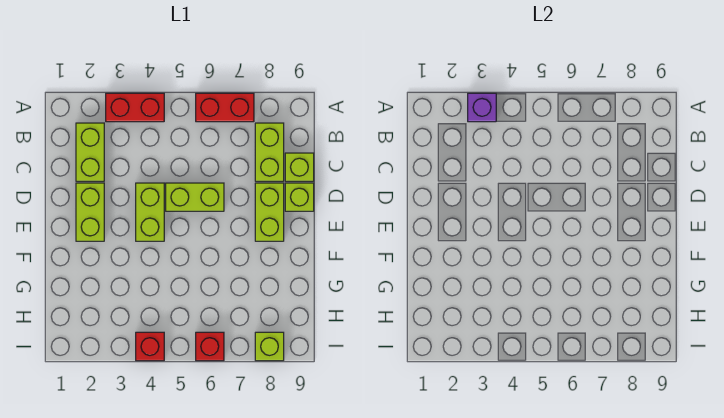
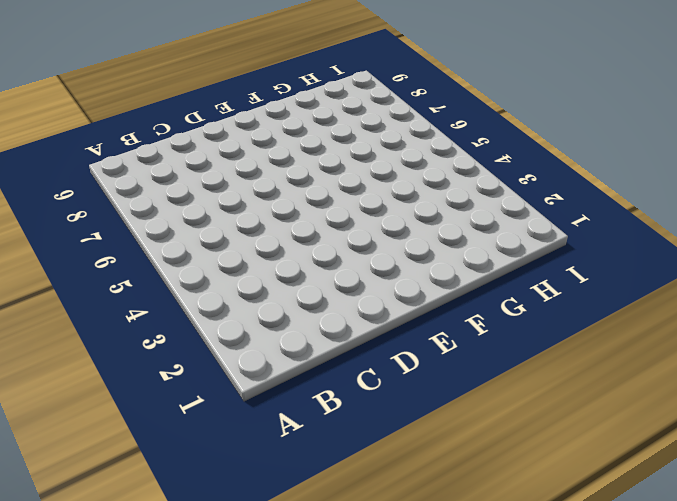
none -> red brick A3:A4 level 1
none -> red brick A6:A7 level 1
none -> lime brick B2:C2 level 1

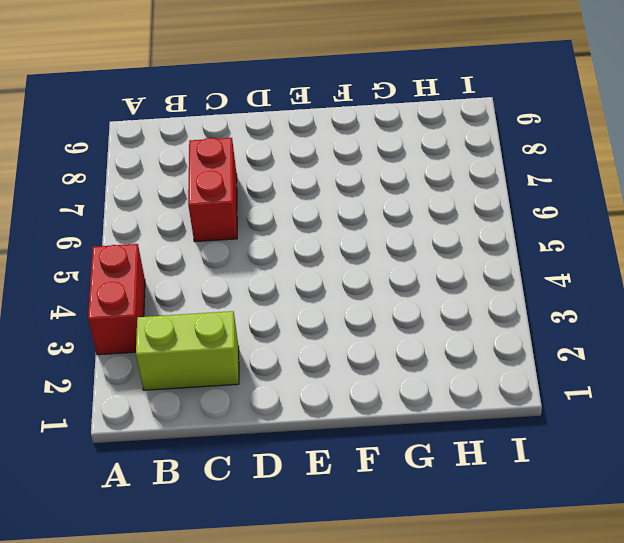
red brick C6:C7 level 1 -> red brick A6:A7 level 1
none -> lime brick B8:C8 level 1
none -> lime brick C9 level 1
none -> lime brick D2:E2 level 1

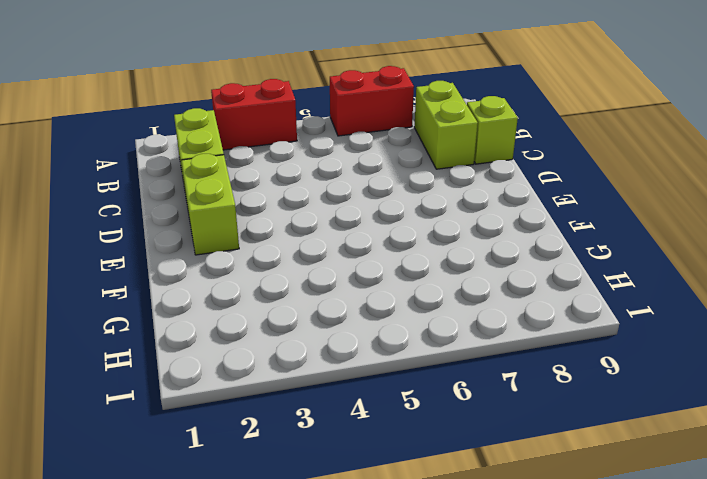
none -> lime brick D4:E4 level 1
none -> lime brick D5:D6 level 1
none -> lime brick D8:E8 level 1

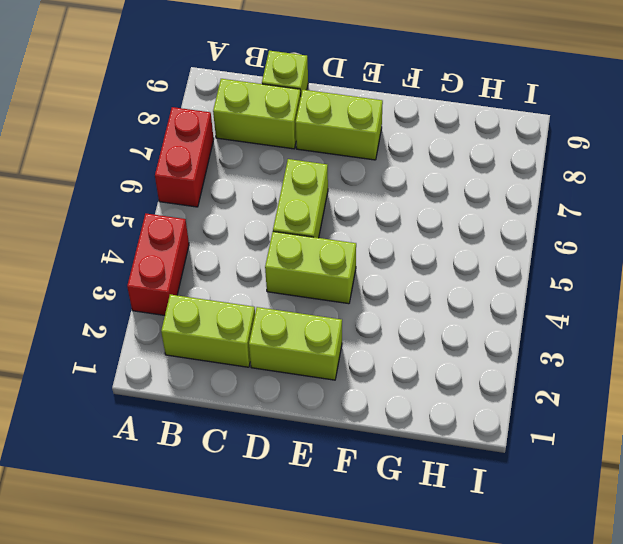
none -> lime brick D9 level 1
none -> red brick I4 level 1
none -> red brick I6 level 1

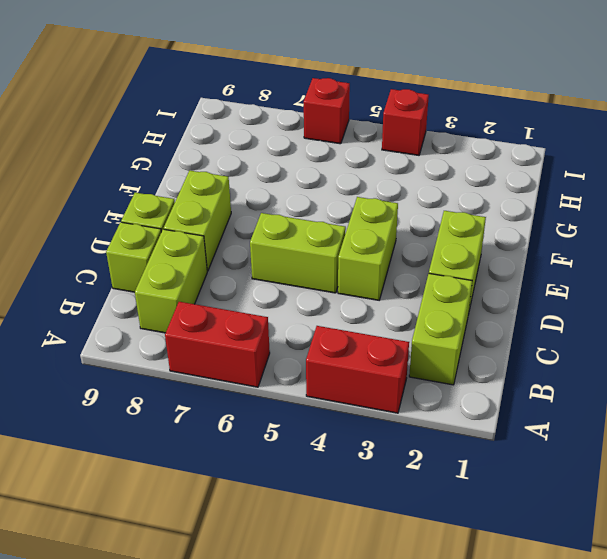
none -> lime brick I8 level 1
none -> purple brick A3 level 2

